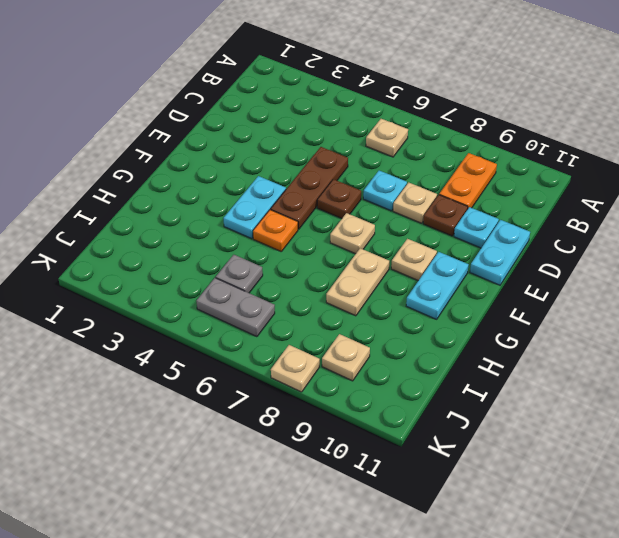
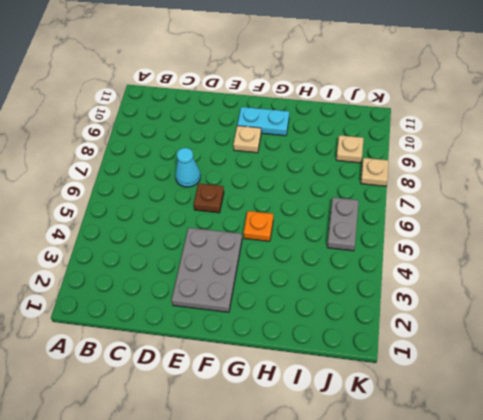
cyan cone D7 level 1 -> cyan plate D7 level 1
grey plate E2:F4 level 1 -> cyan plate F4:G4 level 1
none -> tan plate B6 level 1
none -> orange plate B9:C9 level 1
none -> brown plate D5:F5 level 1

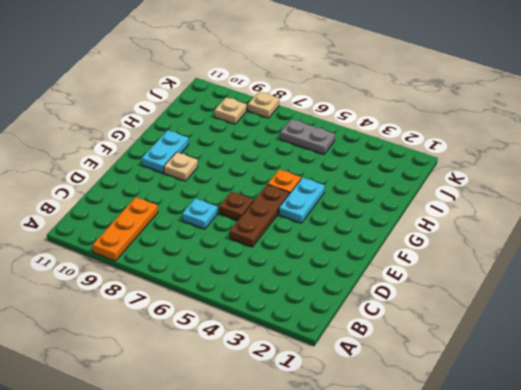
orange plate A9:C9 level 1 -> orange plate B9:C9 level 1
none -> tan plate B6 level 1
none -> tan plate D8 level 1
none -> brown plate D9 level 1

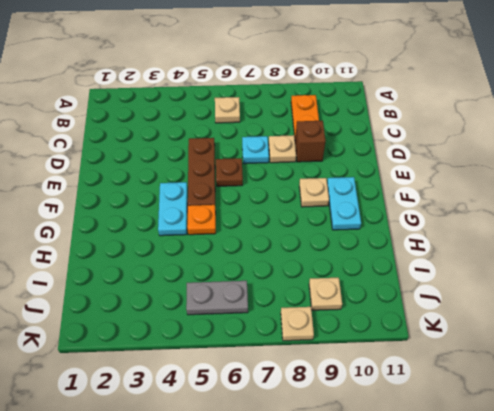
brown brick D9 level 1 -> brown plate D9 level 1
none -> cyan plate D10 level 1
none -> cyan plate D11:E11 level 1
none -> tan plate F7 level 1

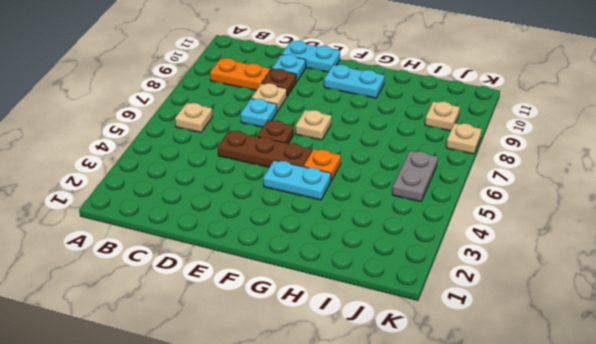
none -> tan plate F9 level 1
none -> tan plate G8:H8 level 1
none -> grey plate I5 level 1

